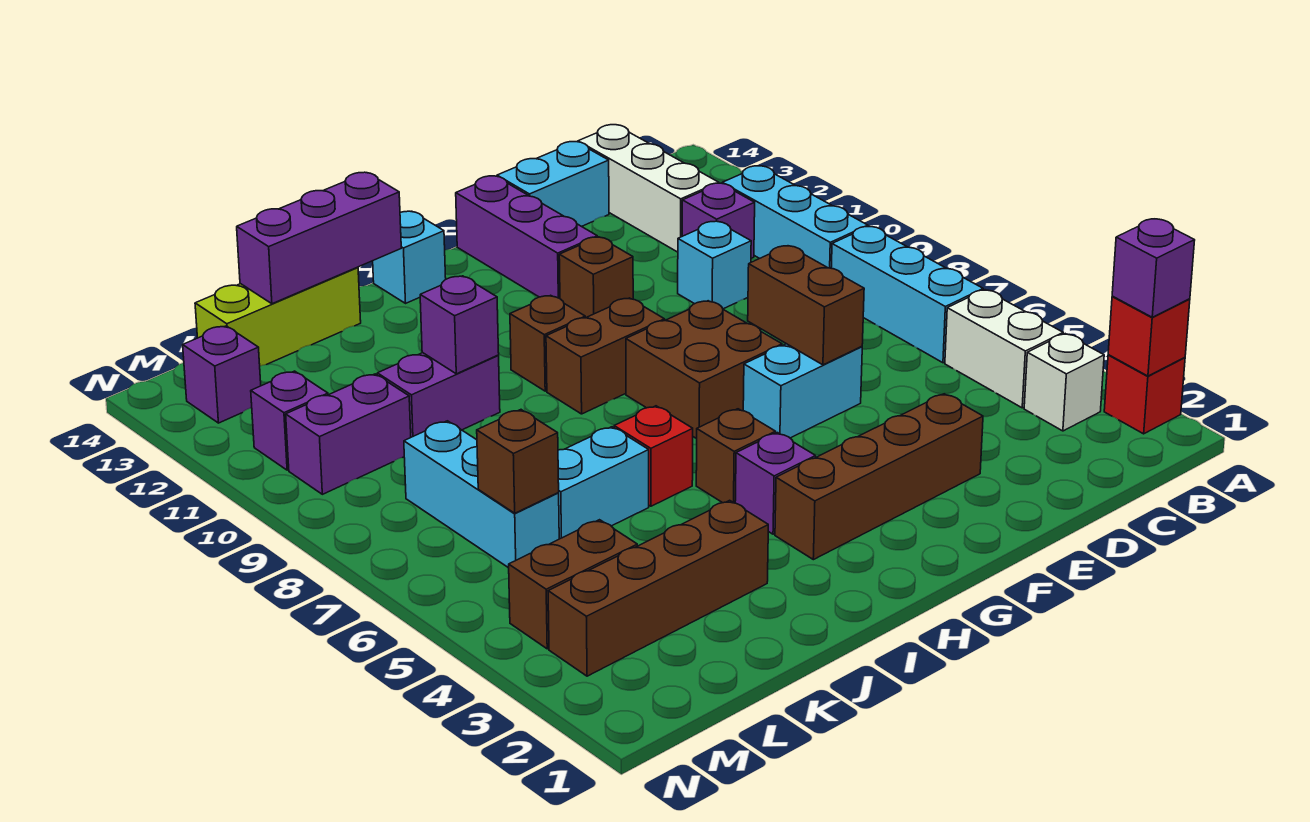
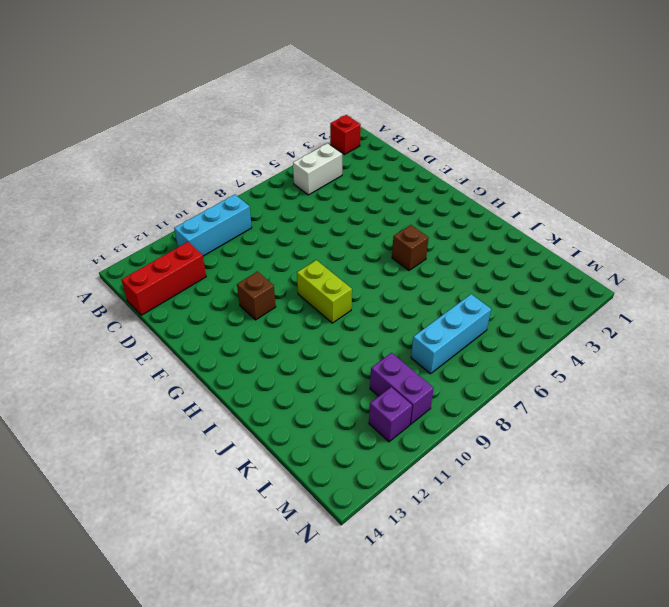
red brick C12:C14 level 1 -> white brick C12:C14 level 1
lime brick G9:H9 level 1 -> brown brick G9:H9 level 1
none -> white brick B3 level 1
none -> cyan brick B6:B8 level 1
none -> purple brick C11 level 1
none -> cyan brick D10 level 1

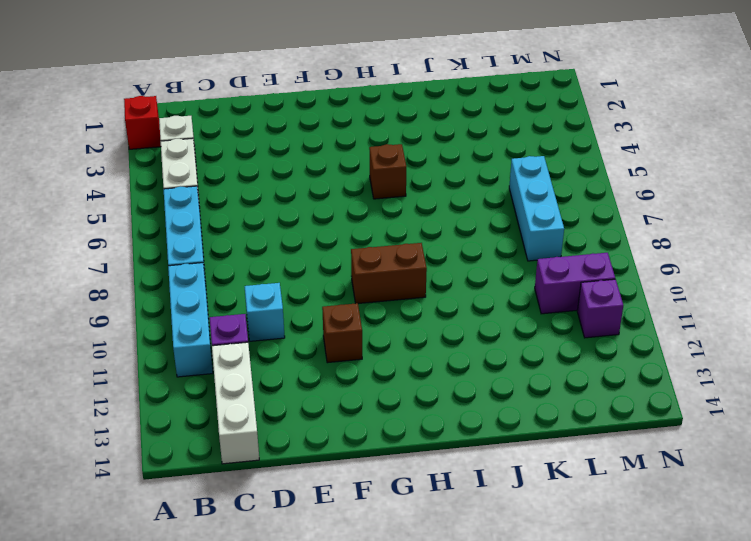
none -> cyan brick D14:E14 level 1
none -> brown brick E3:H3 level 1
none -> cyan brick E6:F6 level 1
none -> brown brick F7:G8 level 1

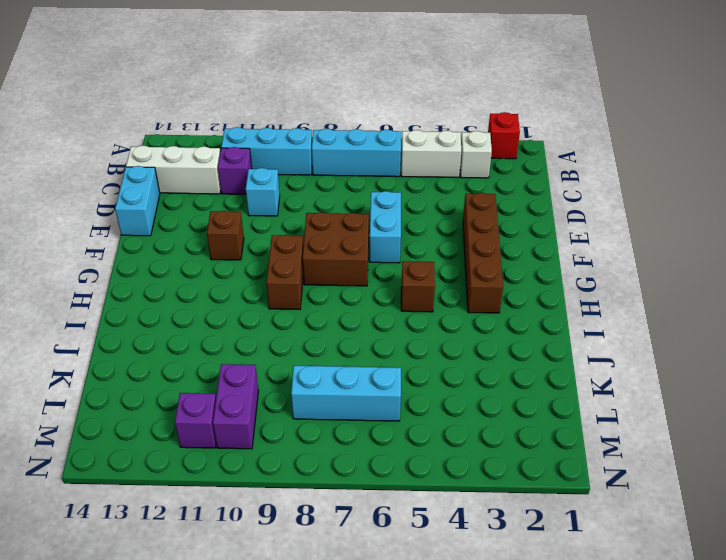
none -> purple brick F12:F14 level 1
none -> purple brick H4 level 1
none -> brown brick H10 level 1
none -> cyan brick H14 level 1

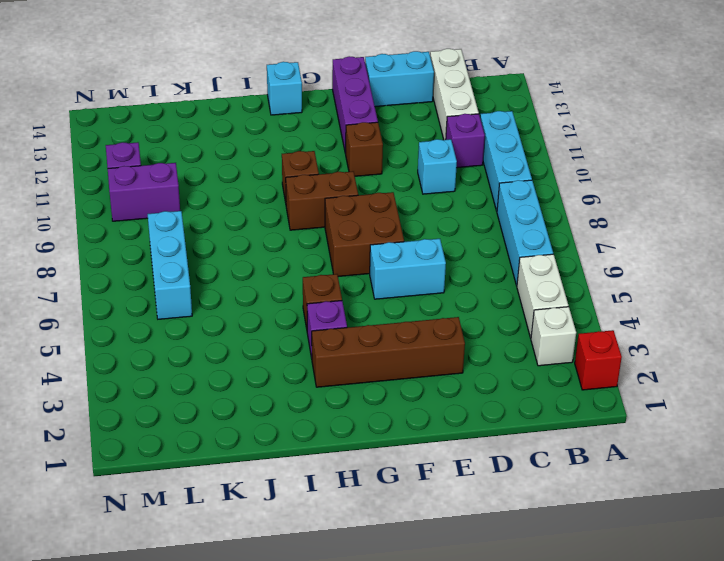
none -> red brick I6 level 1
none -> brown brick J3:M3 level 1
none -> cyan brick J6:K6 level 1
none -> purple brick J10:K10 level 1

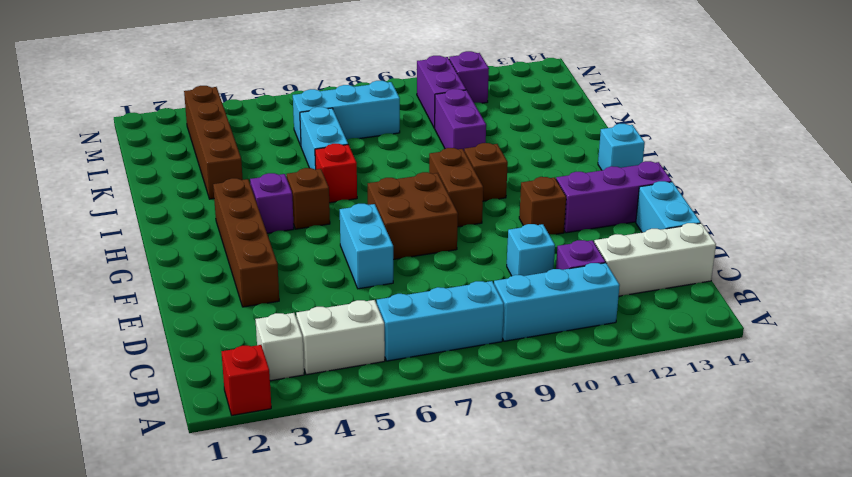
none -> lime brick J14:L14 level 1
none -> brown brick L4:M4 level 1
none -> purple brick M13 level 1
none -> red brick A2 level 2

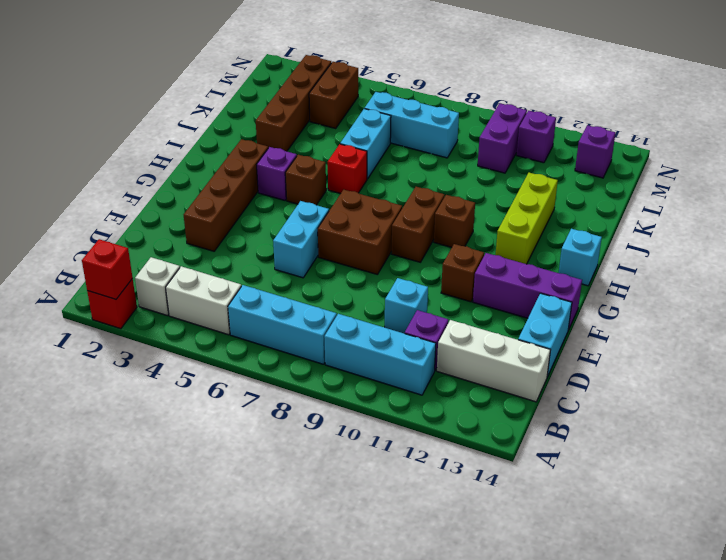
lime brick H12:J12 level 1 -> lime brick J14:L14 level 1
none -> purple brick J10:K10 level 1
none -> brown brick E6:E7 level 2
none -> purple brick I14:K14 level 2
none -> purple brick J10 level 2

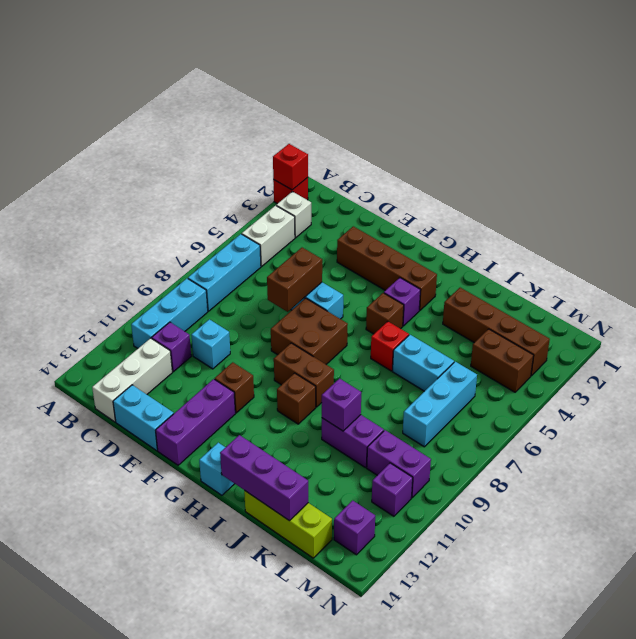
none -> brown brick L6 level 2
none -> purple brick A2 level 3

